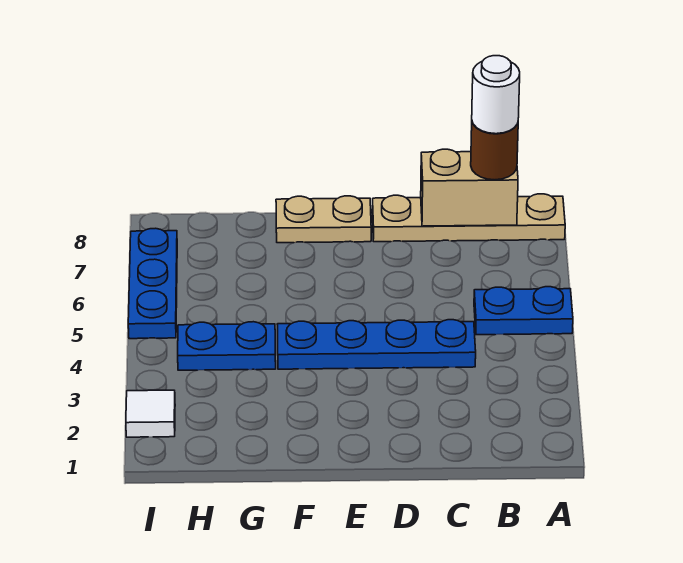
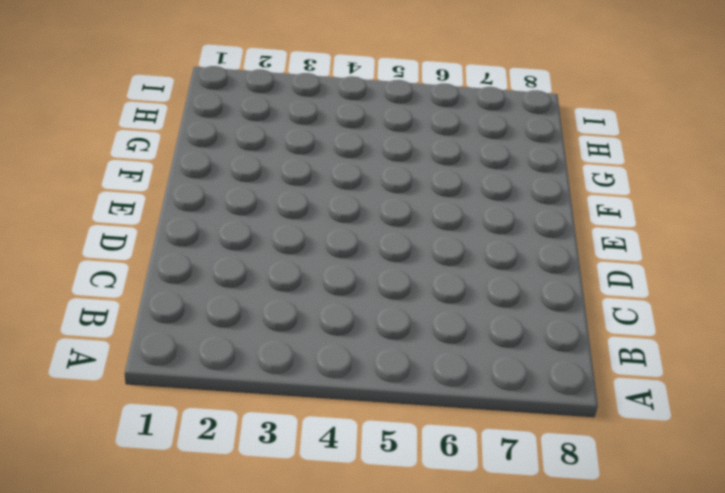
none -> blue plate A5:B5 level 1
none -> tan plate A8:D8 level 1

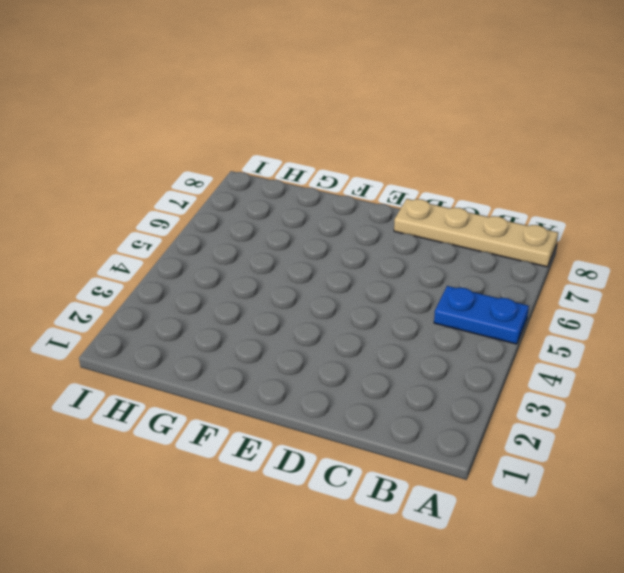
none -> blue plate C4:F4 level 1
none -> tan plate E8:F8 level 1

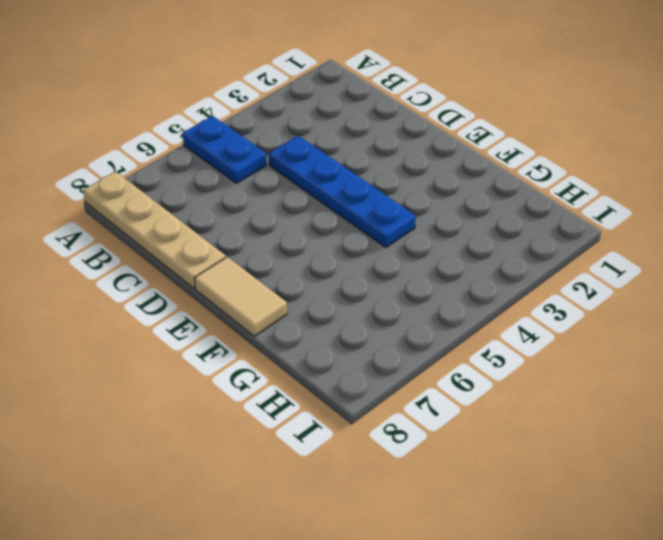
tan tile E8:F8 level 1 -> tan plate E8:F8 level 1
none -> blue plate G4:H4 level 1
none -> white tile I2 level 1

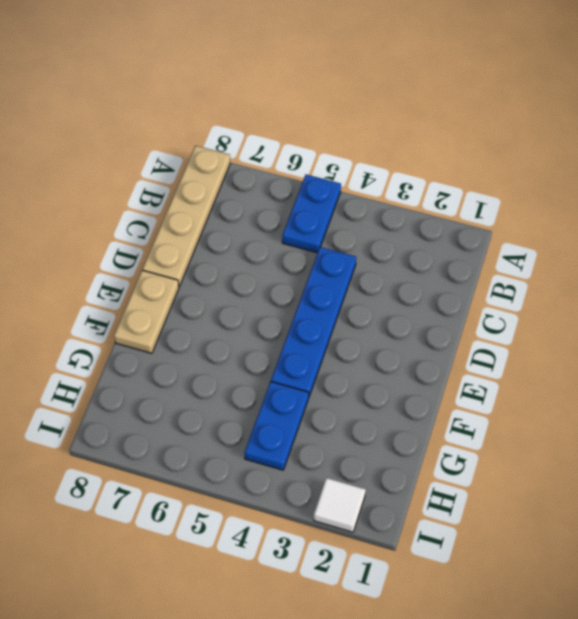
none -> blue plate I5:I7 level 1
none -> tan brick B8:C8 level 2

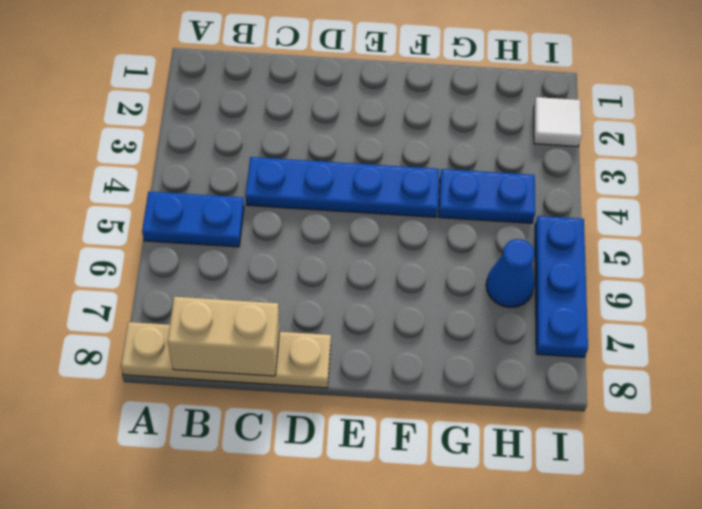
blue cone H6 level 1 -> none
none -> tan plate E8:F8 level 1
none -> brown round brick B8 level 3

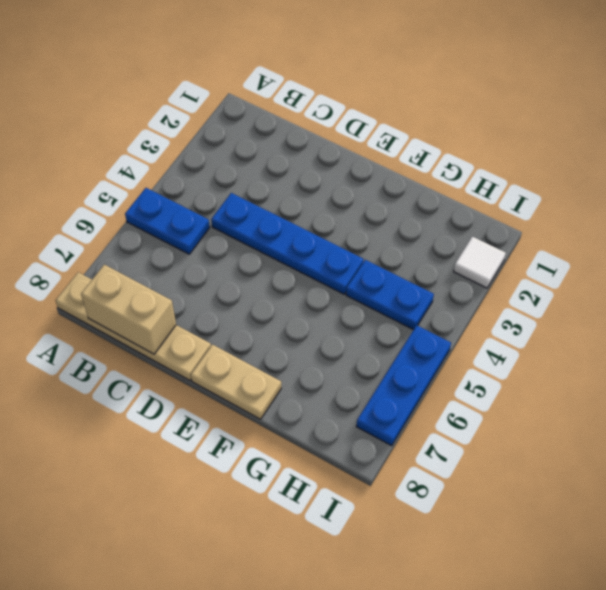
none -> brown round brick B8 level 3
none -> white round brick B8 level 4

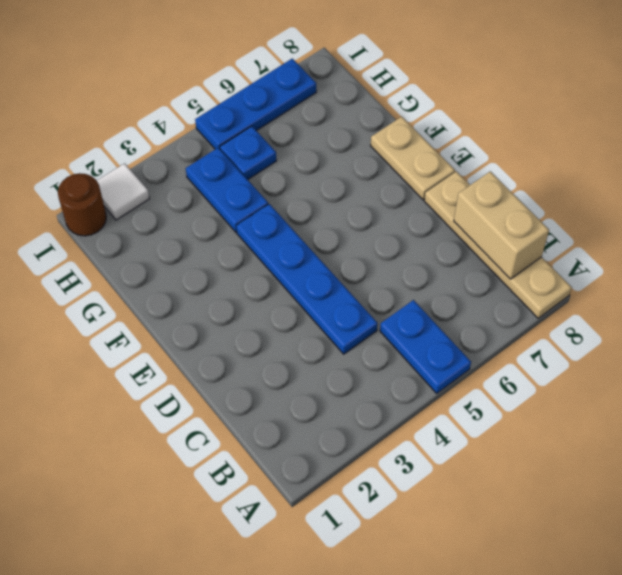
blue plate H5 level 1 -> none
brown round brick I1 level 1 -> brown round brick B8 level 3
none -> white round brick B8 level 4

